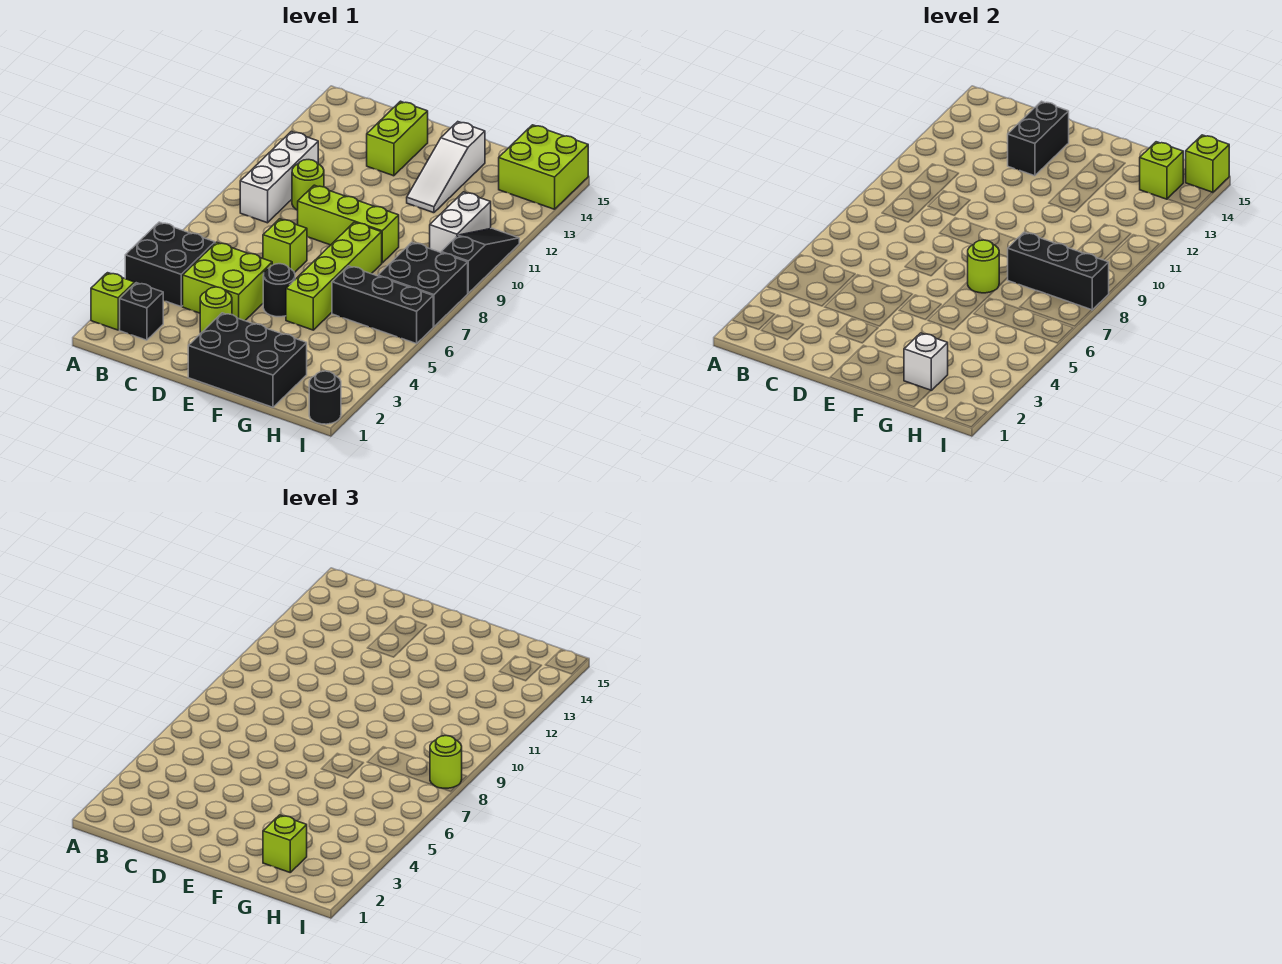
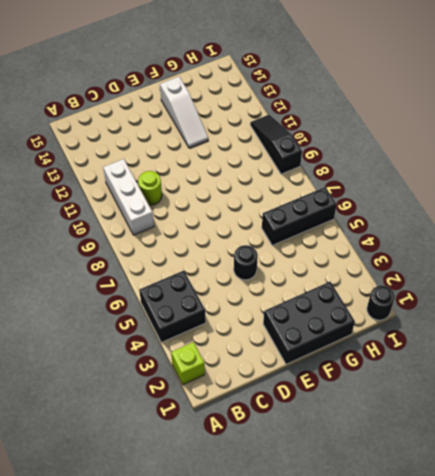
none -> black brick B2 level 1
none -> lime brick C4:D5 level 1
none -> lime round brick D3 level 1

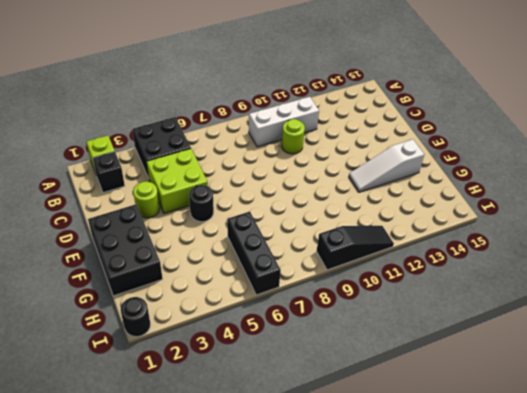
none -> lime brick D7 level 1
none -> lime brick D9:F9 level 1
none -> lime brick D13:D14 level 1

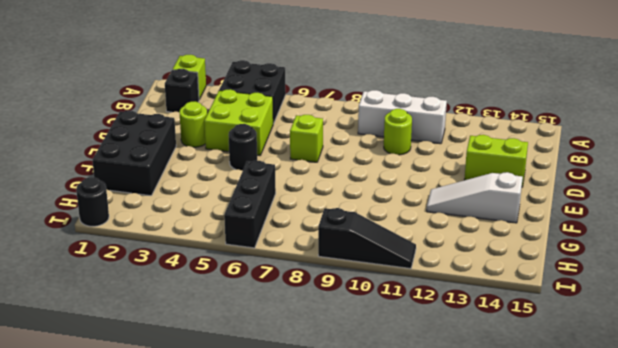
none -> lime brick D9:F9 level 1
none -> lime brick F5:F8 level 1
none -> black brick H7:I8 level 1

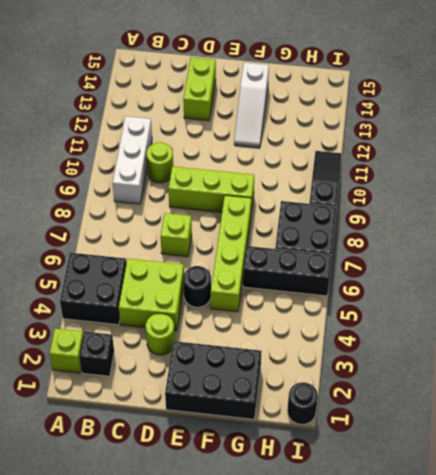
none -> white brick H10:H11 level 1
none -> lime brick H14:I15 level 1
none -> black brick D13:D14 level 2

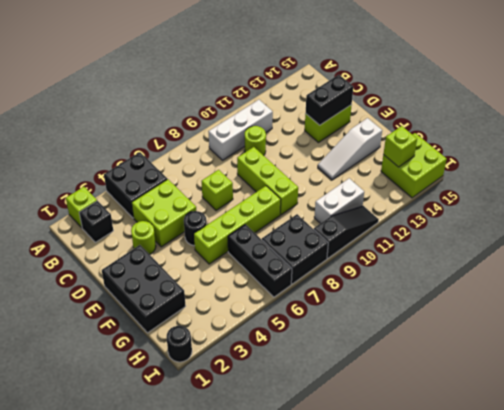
none -> lime round brick F7 level 2
none -> white brick G2 level 2
none -> black brick G8:I8 level 2

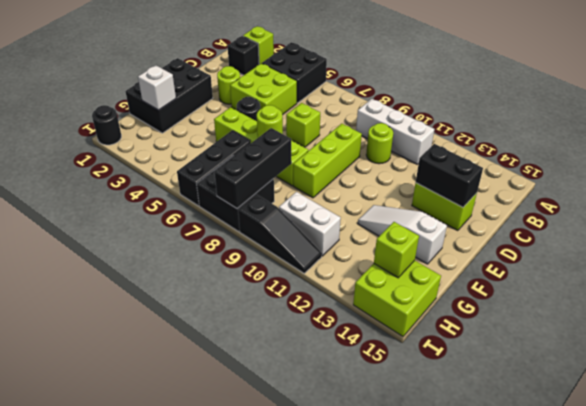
none -> lime brick I15 level 2
none -> lime brick G2 level 3
none -> lime round brick I8 level 3

